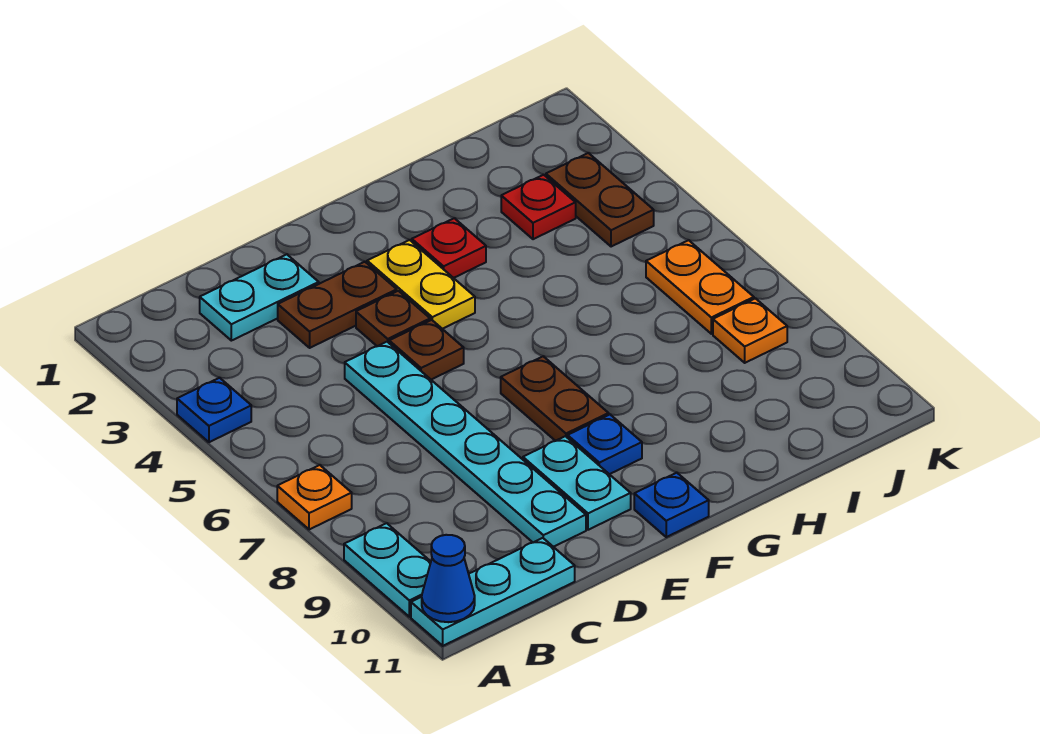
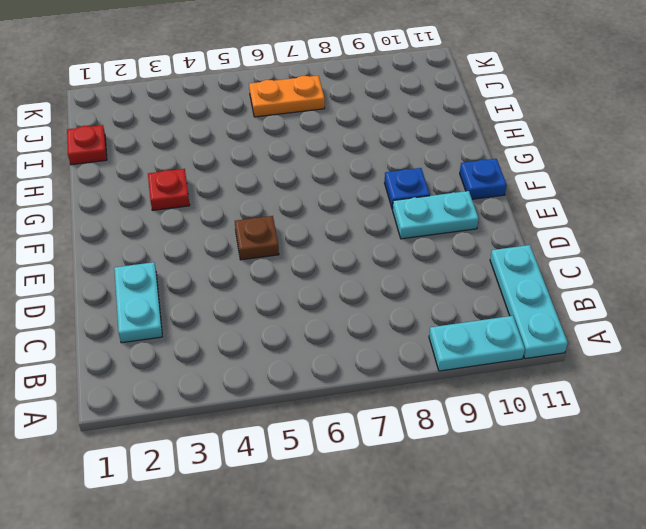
red plate I1 level 1 -> red plate I3 level 1
none -> blue plate A4 level 1
none -> orange plate A7 level 1
none -> brown plate D3:E3 level 1

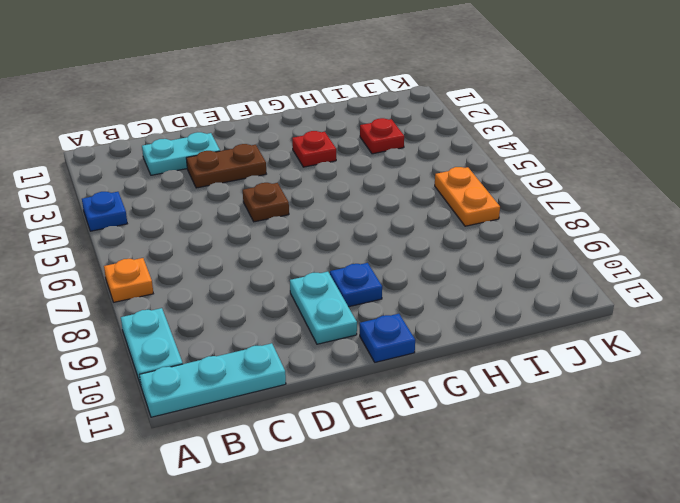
none -> cyan plate D5:D10 level 1
none -> brown plate E4 level 1
none -> yellow plate F3:F4 level 1

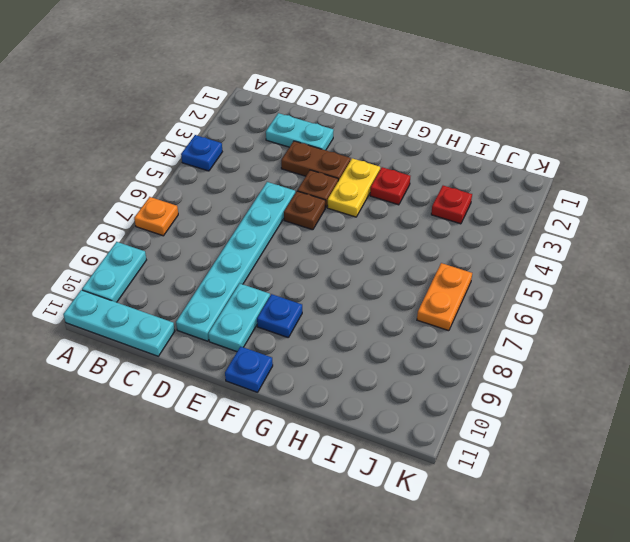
none -> brown plate F7:F8 level 1
none -> brown plate J3:J4 level 1
none -> orange plate J8 level 1

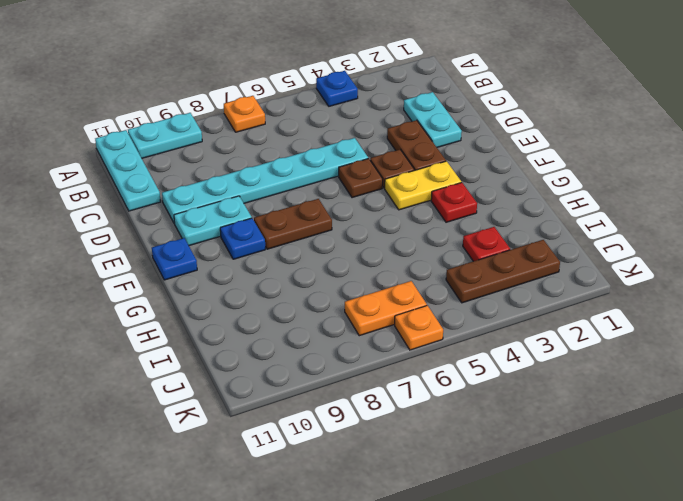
brown plate J2:J4 level 1 -> brown plate J3:J4 level 1
orange plate K6 level 1 -> orange plate J8 level 1
none -> blue cone A11 level 2

